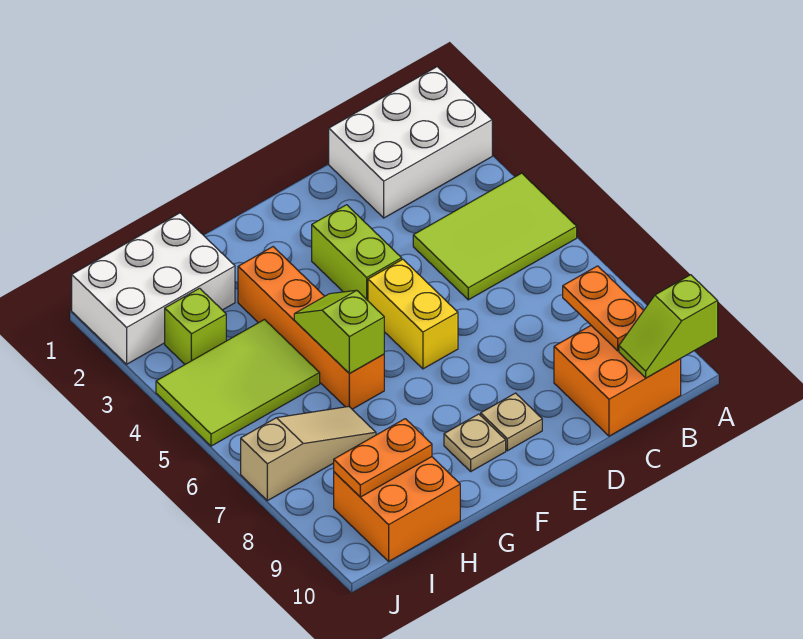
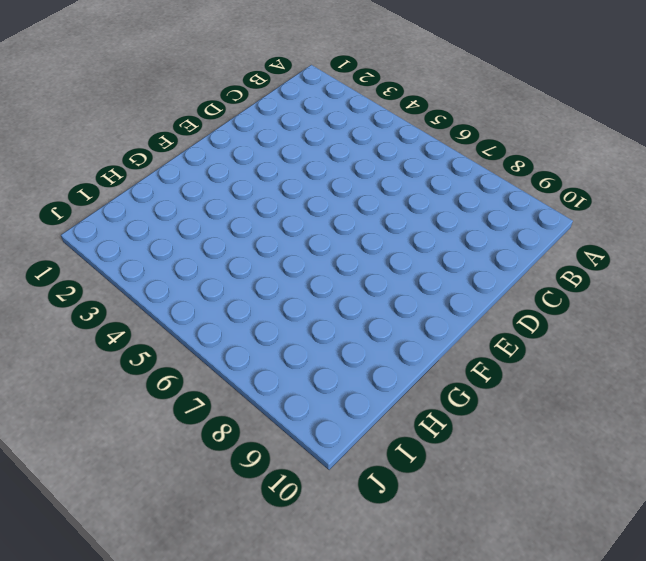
none -> white brick A1:C2 level 1
none -> lime tile A4:C5 level 1
none -> orange brick B9:C10 level 1

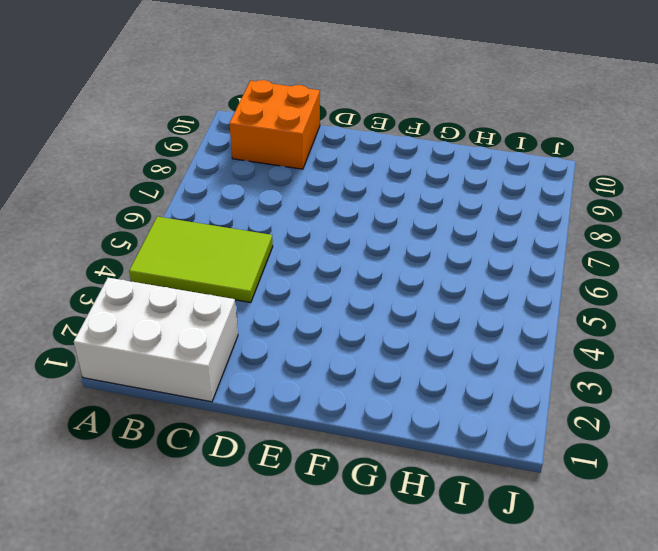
none -> lime brick E3:E4 level 1
none -> yellow brick E5:E6 level 1
none -> tan plate E9 level 1

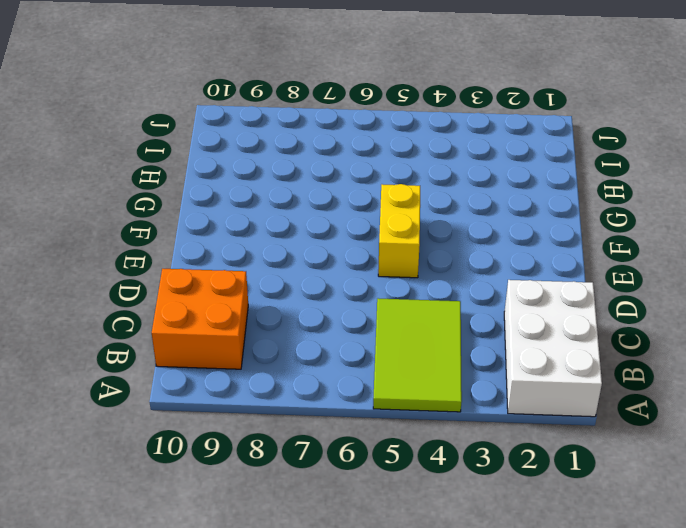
yellow brick E5:F5 level 1 -> yellow brick E5:E6 level 1
none -> lime brick E3:E4 level 1
none -> tan plate E9 level 1
none -> tan plate F9 level 1

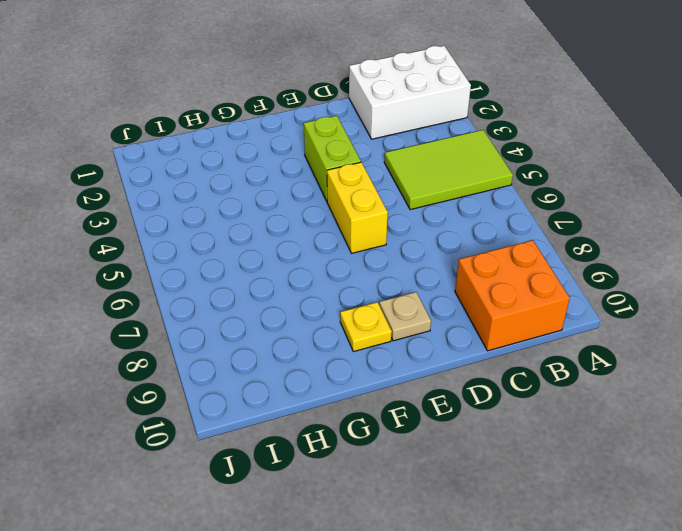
yellow plate F9 level 1 -> tan plate F9 level 1
none -> orange brick G3:G6 level 1
none -> white brick H1:J2 level 1
none -> lime tile H4:J5 level 1

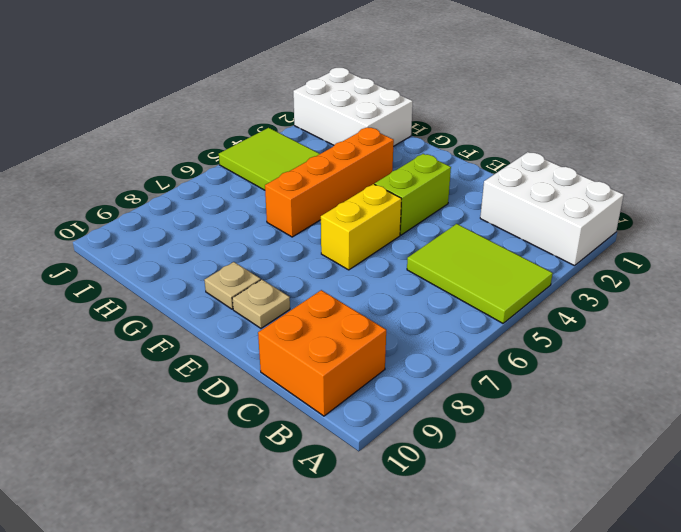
none -> tan slope H7:J7 level 1 top J
none -> orange brick H9:I10 level 1
none -> lime brick I3 level 1

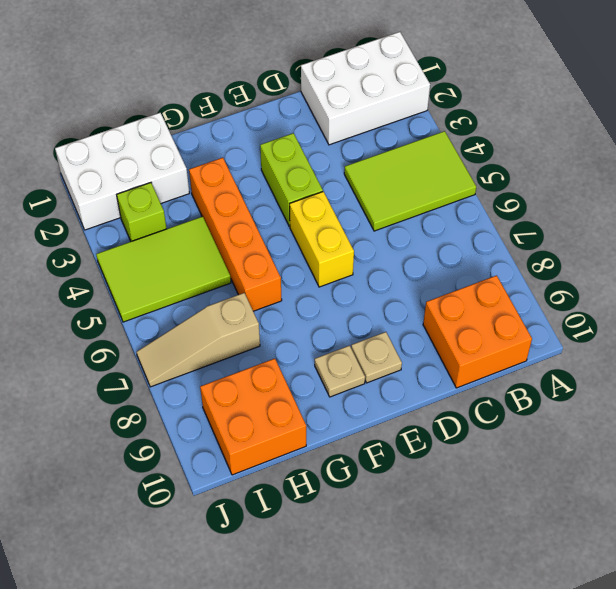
tan slope H7:J7 level 1 top H -> tan slope H7:J7 level 1 top J
none -> lime slope A10:B10 level 2 top A
none -> orange plate B8:B9 level 2
none -> lime slope G5:G6 level 2 top 6

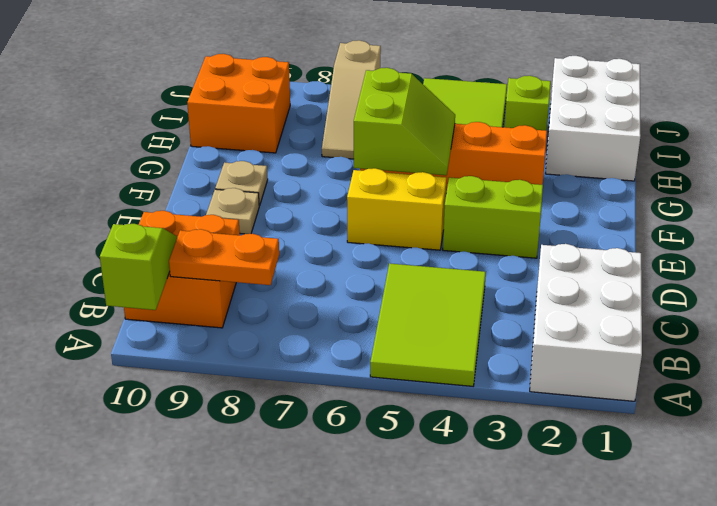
lime slope F5:G6 level 2 top 6 -> lime slope G5:G6 level 2 top 6
none -> orange plate H9:I9 level 2

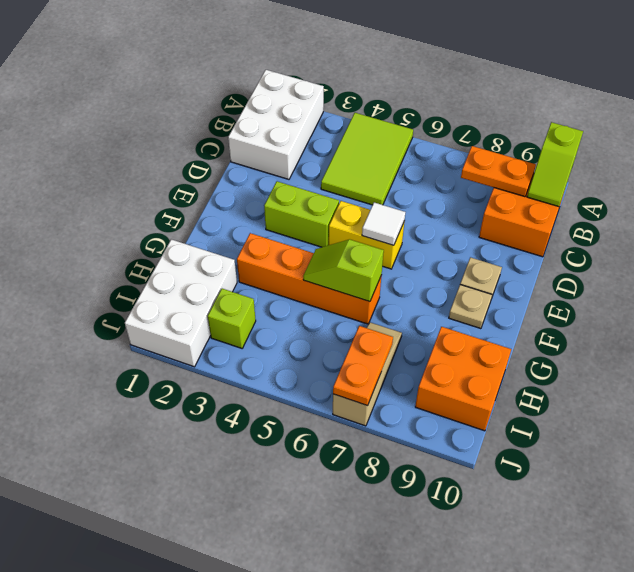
white tile E6 level 2 -> none
orange plate I7:J7 level 2 -> orange plate H9:I9 level 2
none -> lime tile H4:J5 level 1

